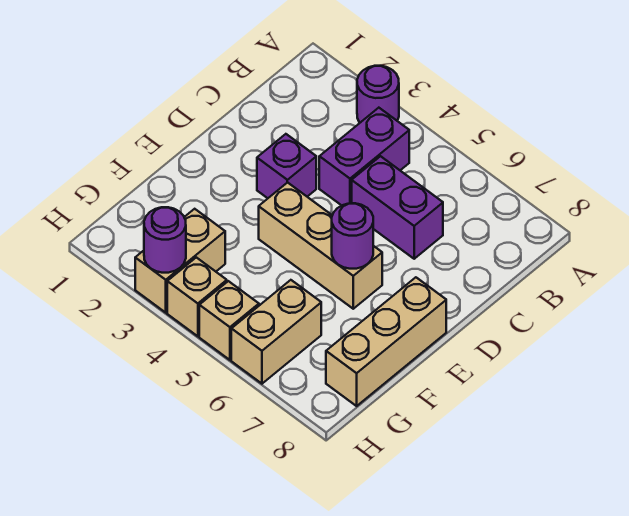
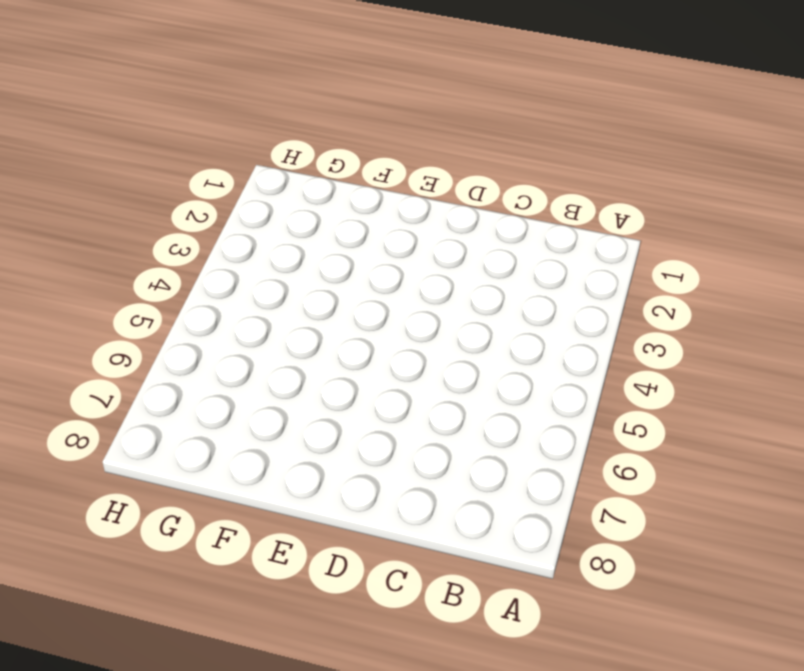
none -> purple round brick A3 level 1
none -> purple brick B4:C4 level 1
none -> purple brick C5:C6 level 1

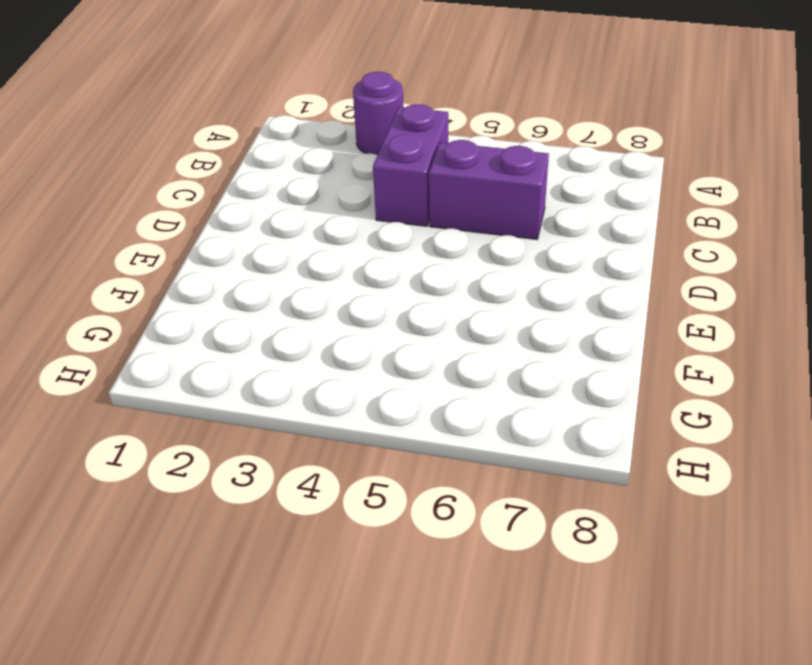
none -> purple brick D3 level 1
none -> tan brick E4:E6 level 1
none -> tan brick E8:G8 level 1

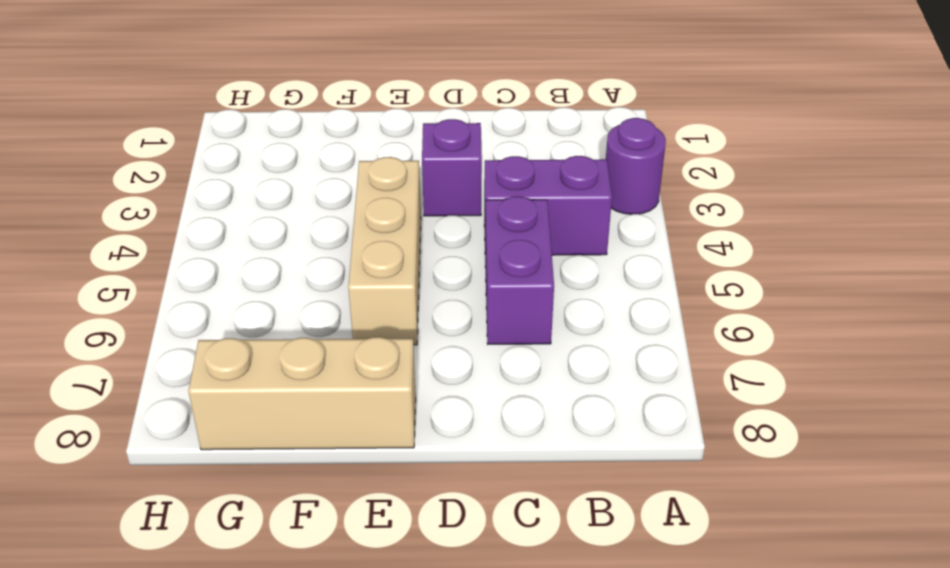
none -> tan brick G3:H3 level 1
none -> tan brick G6:H6 level 1
none -> tan brick H4 level 1

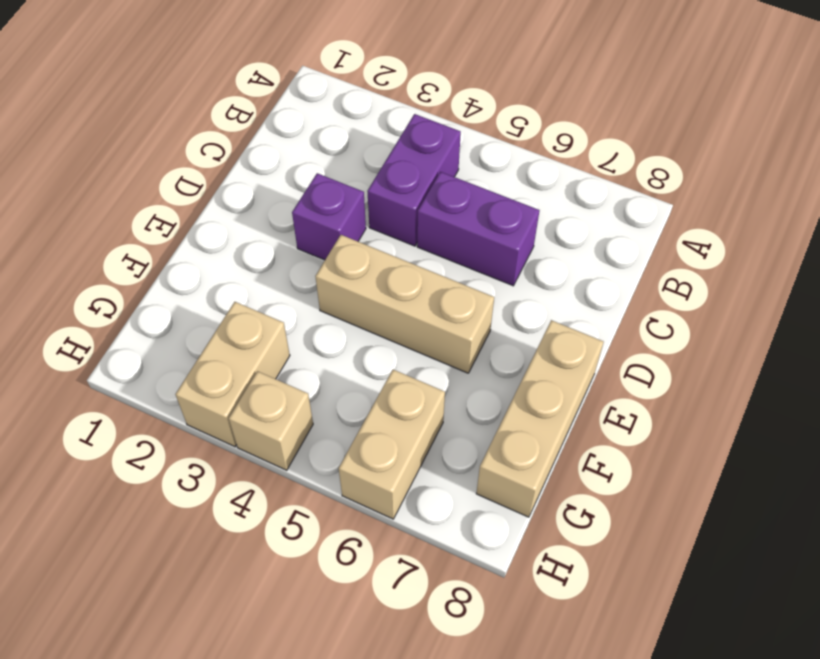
none -> purple round brick A3 level 1
none -> tan brick H5 level 1
none -> purple round brick E6 level 2

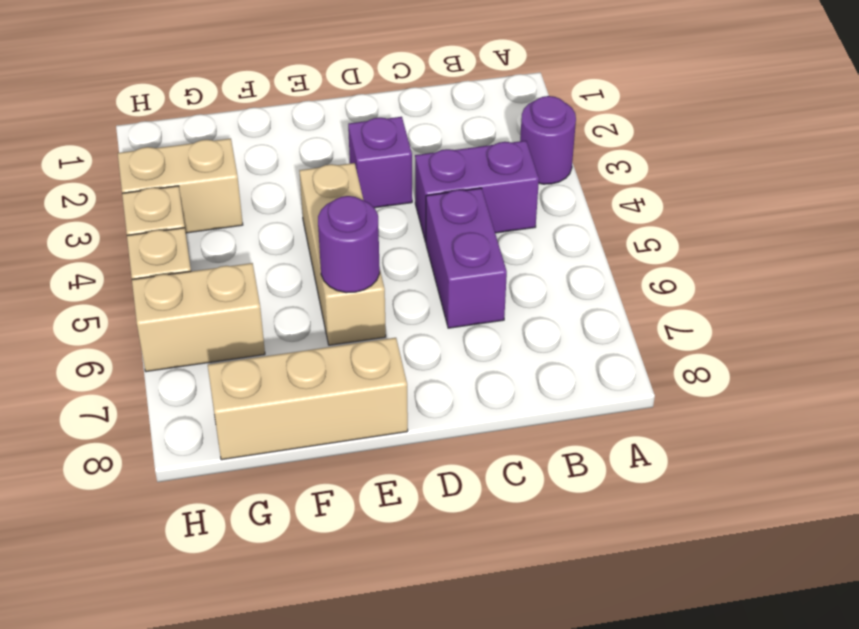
none -> purple round brick H3 level 2

